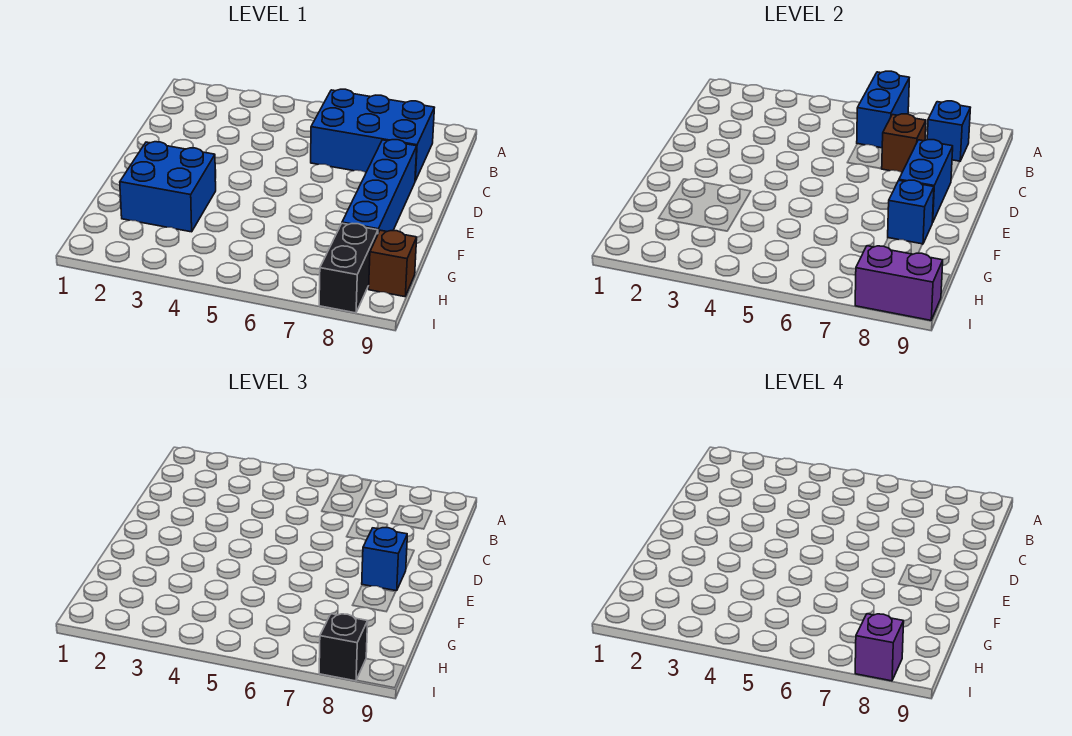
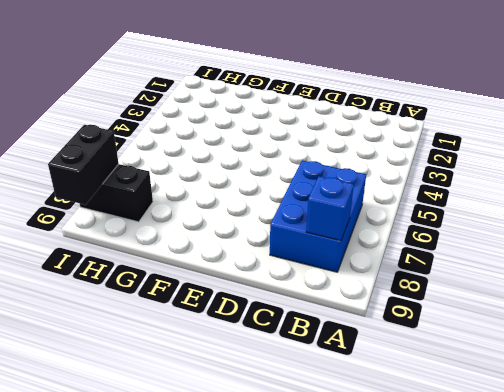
black brick I8:I9 level 2 -> purple brick I8:I9 level 2
none -> blue brick D8:G8 level 1
none -> blue brick F2:G3 level 1
none -> brown brick H9 level 1

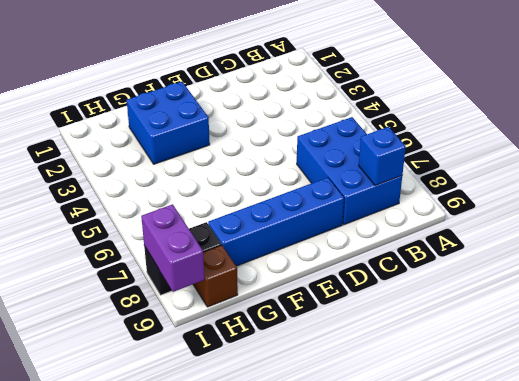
none -> blue brick A6:B6 level 2
none -> brown brick C7 level 2
none -> blue brick D8:E8 level 2

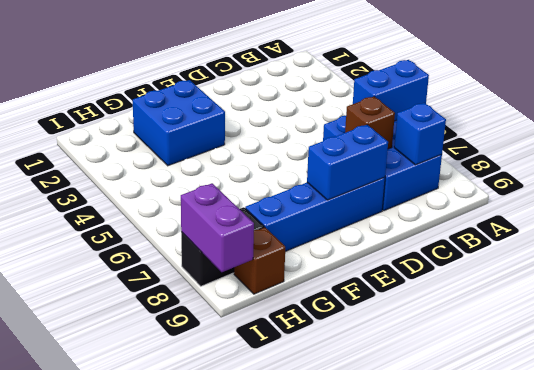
none -> blue brick F8 level 2
none -> blue brick E8 level 3
none -> black brick I8 level 3

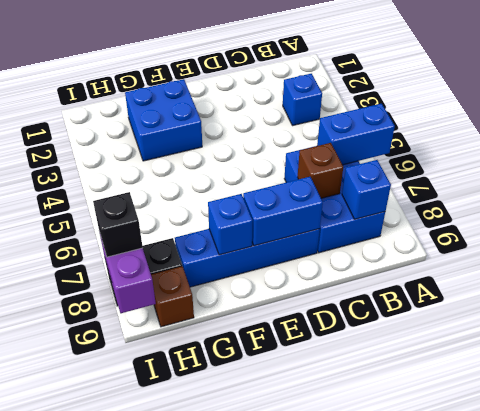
blue brick B3 level 1 -> blue brick E8 level 3
none -> purple brick I8 level 4

